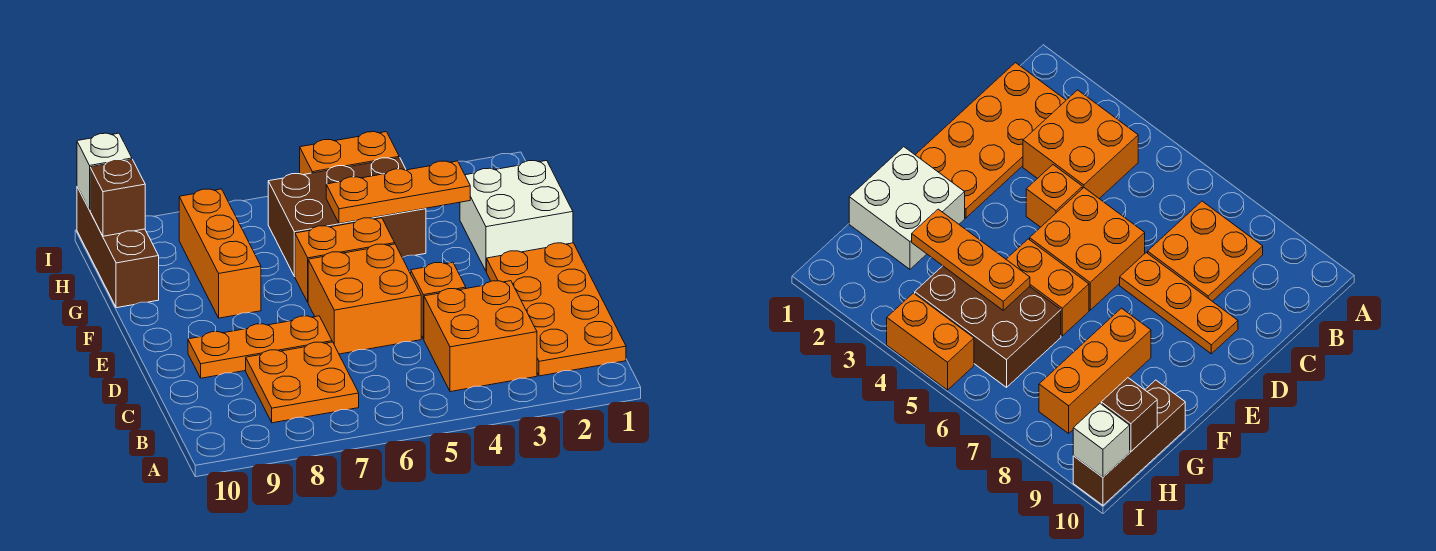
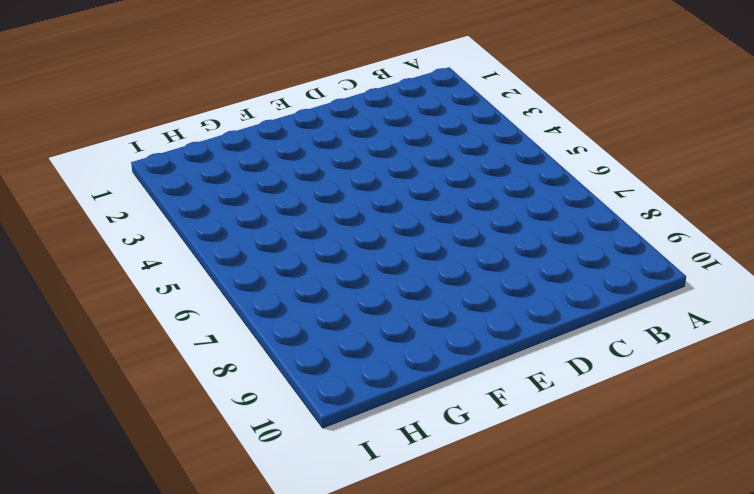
none -> orange plate B1:E2 level 1
none -> orange brick B3:C4 level 1
none -> orange plate B7:C8 level 1

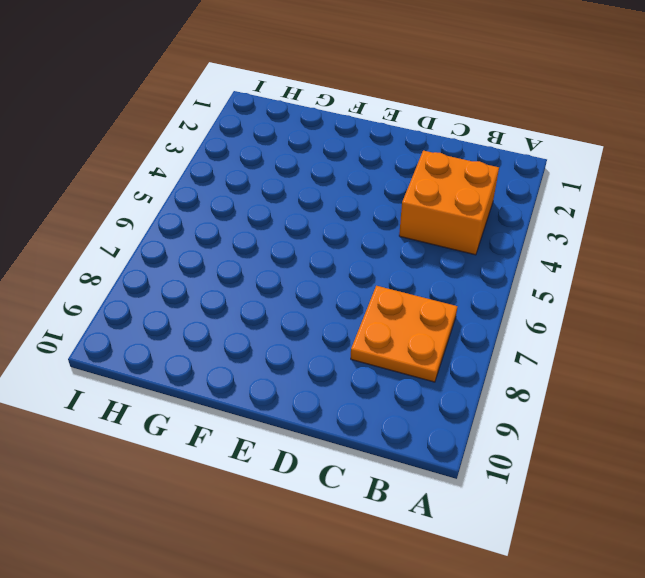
none -> orange plate B1:E2 level 1
none -> orange brick D4 level 1
none -> orange brick D5:E6 level 1

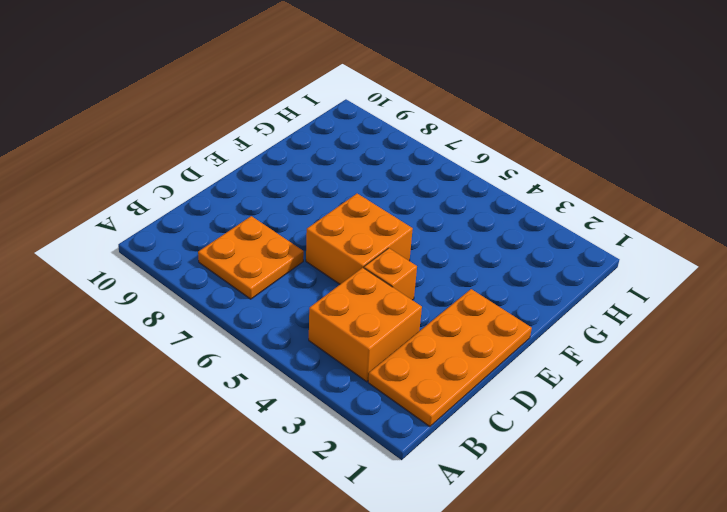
none -> orange plate D7:D9 level 1
none -> white brick F1:G2 level 1
none -> orange brick F5:F6 level 1

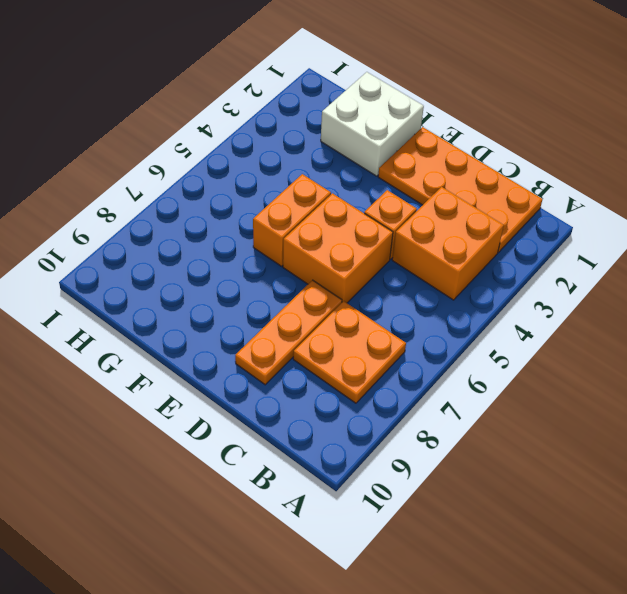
none -> orange brick F8:H8 level 1
none -> brown brick G4:H6 level 1
none -> brown brick G10:I10 level 1

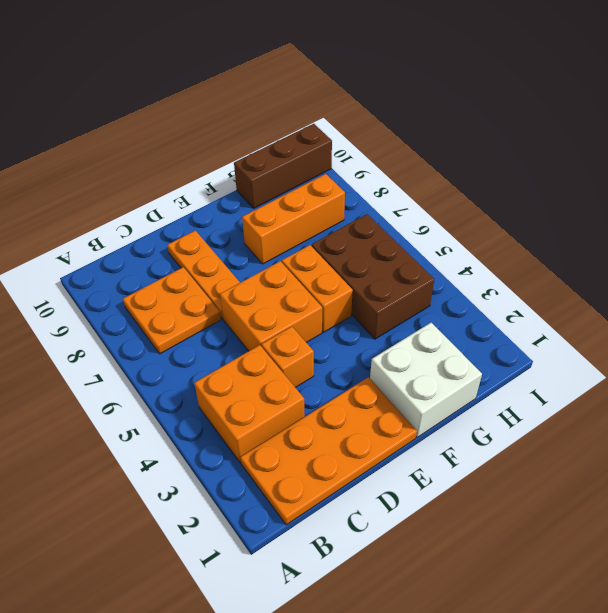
none -> orange brick I4:I5 level 1
none -> orange plate G3:G5 level 2
none -> brown brick H10 level 2

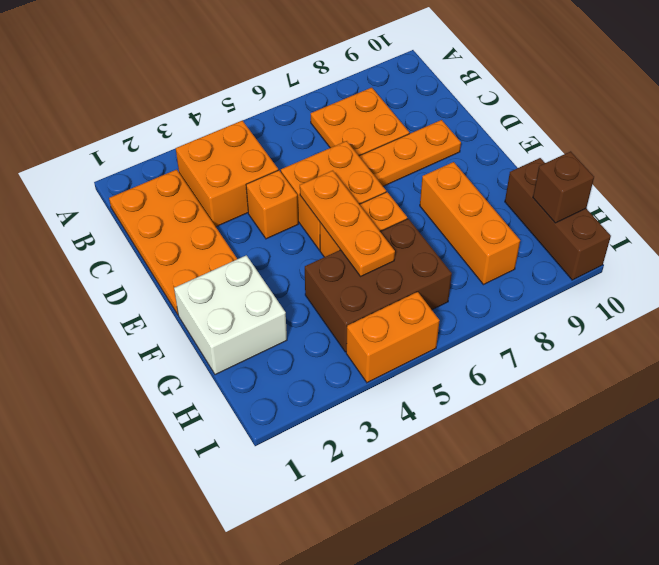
orange plate E5:G5 level 2 -> orange plate G3:G5 level 2
none -> white brick I10 level 2

